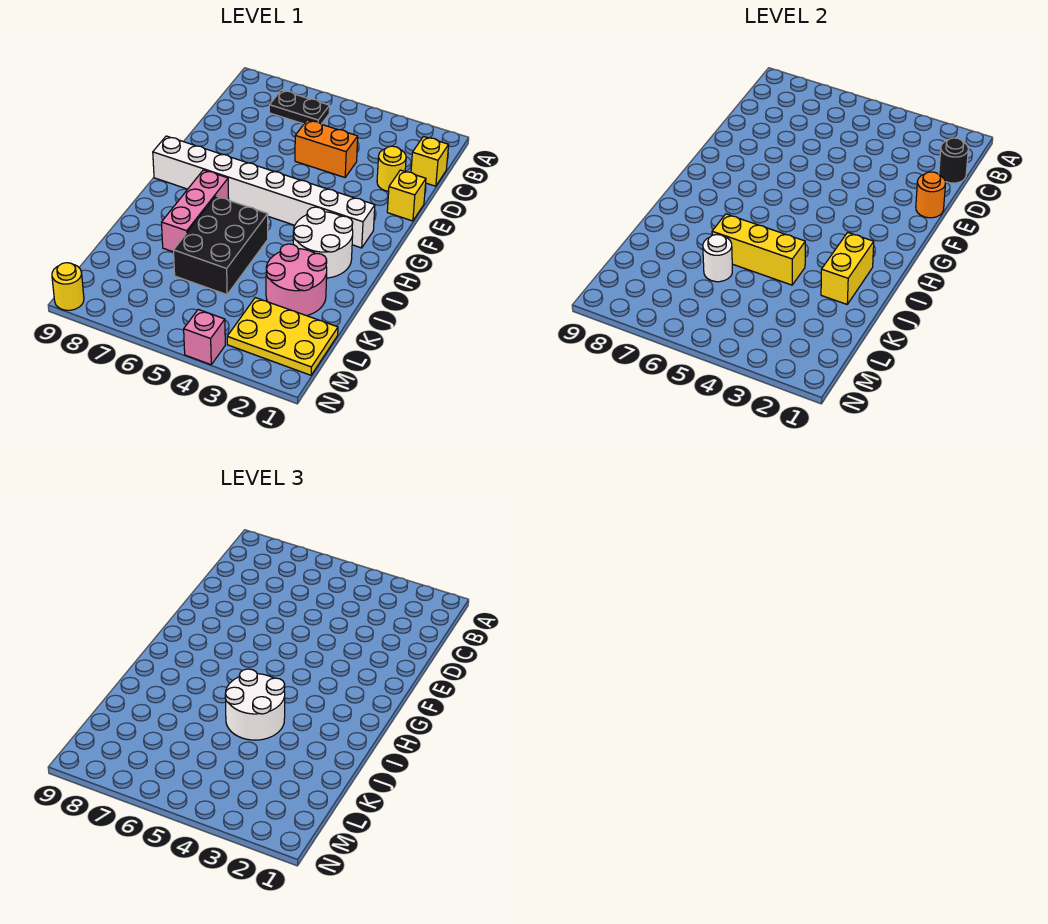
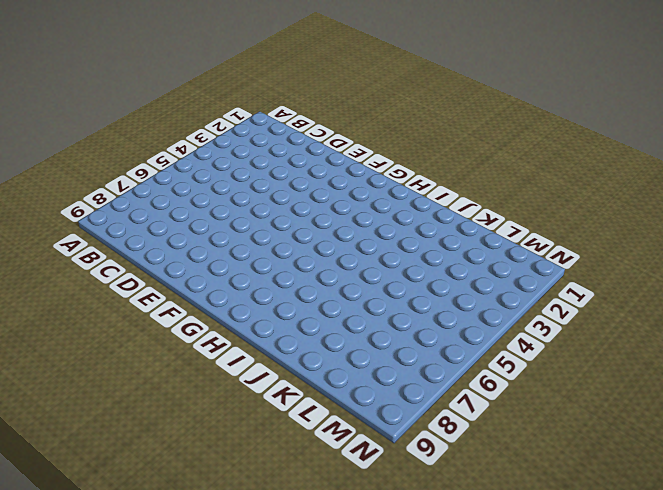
none -> black plate B6:B7 level 1
none -> yellow brick C1 level 1
none -> yellow round brick D2 level 1

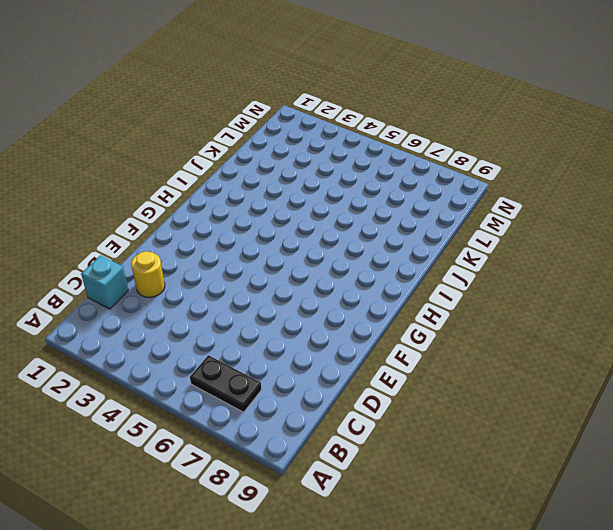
cyan brick C1 level 1 -> yellow brick C1 level 1
none -> orange brick D4:D5 level 1
none -> yellow brick E1 level 1
none -> white brick G2:G9 level 1

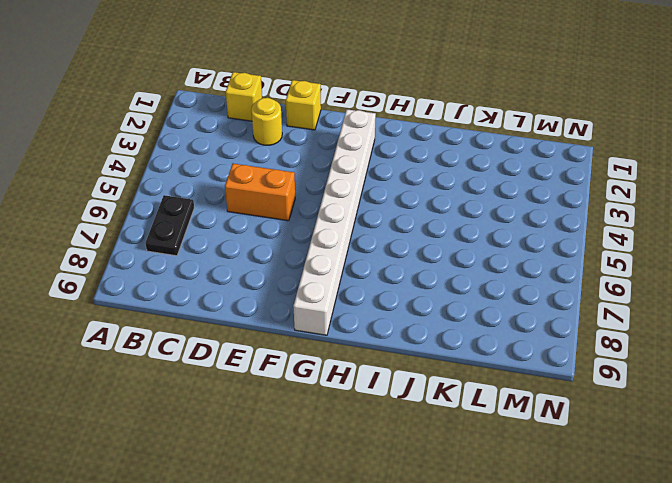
orange brick D5:E5 level 1 -> orange brick D4:D5 level 1
none -> white round brick H2:I3 level 1
none -> pink brick H7:J7 level 1
none -> black brick I5:K6 level 1

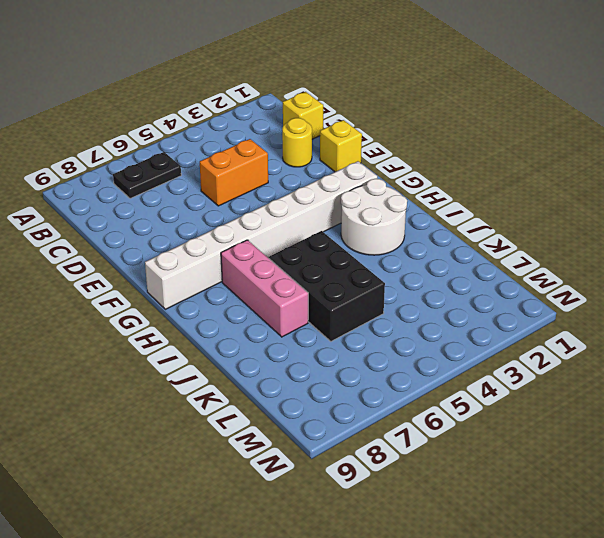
none -> pink round brick J2:K3 level 1
none -> yellow plate L1:M3 level 1
none -> pink brick N4 level 1

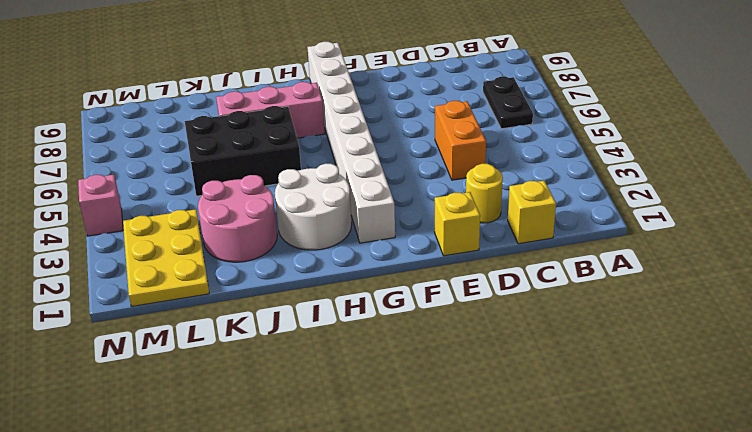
none -> yellow round brick N9 level 1
none -> black round brick C1 level 2
none -> orange round brick E1 level 2

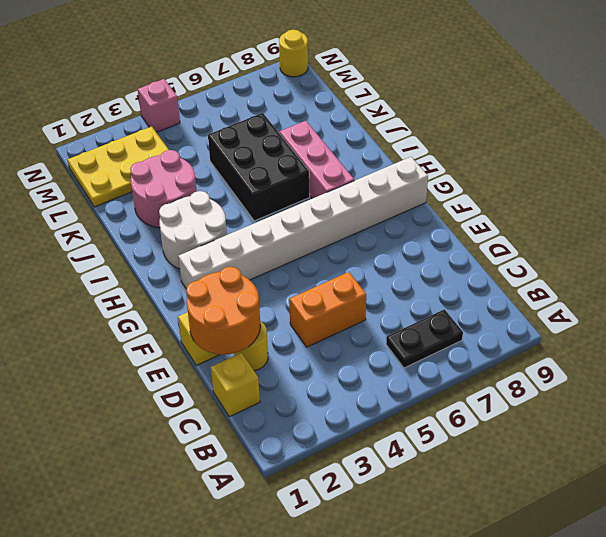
orange round brick D1:E2 level 2 -> orange round brick E1 level 2
none -> black round brick C1 level 2
none -> yellow brick I2:J2 level 2
none -> yellow brick J4:J6 level 2

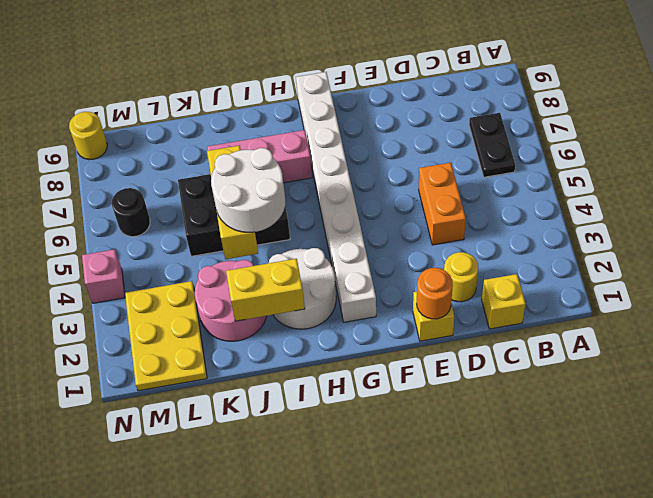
black round brick M6 level 1 -> black round brick C1 level 2
none -> white round brick K6 level 2

